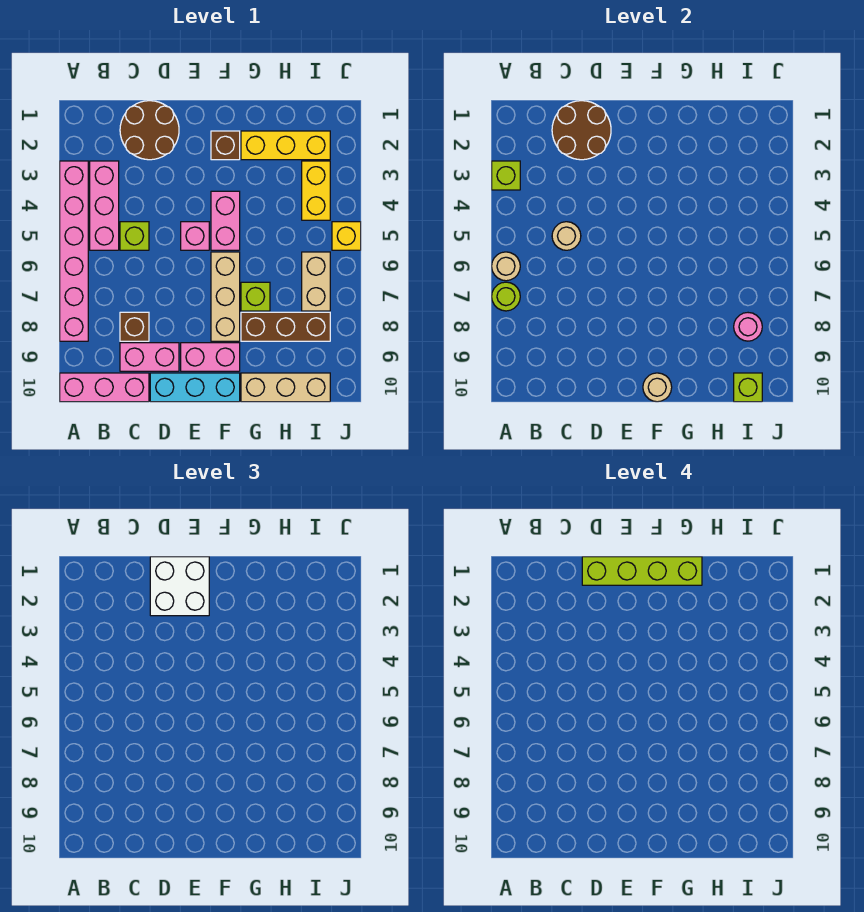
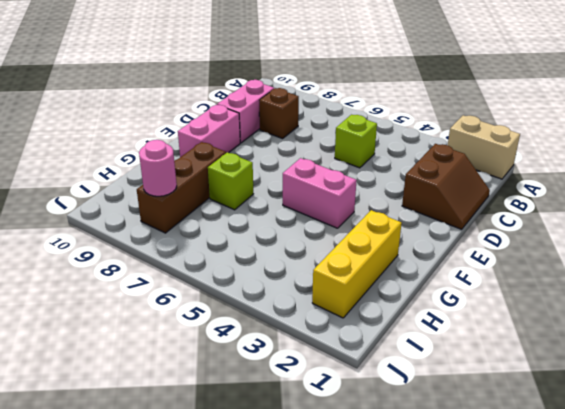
tan brick A1:A2 level 1 -> tan brick I6:I7 level 1
brown slope C1:D2 level 1 top 2 -> brown round brick C1:D2 level 1
none -> pink brick A3:A8 level 1
none -> pink brick A10:C10 level 1
none -> pink brick B3:B5 level 1
none -> cyan brick D10:F10 level 1

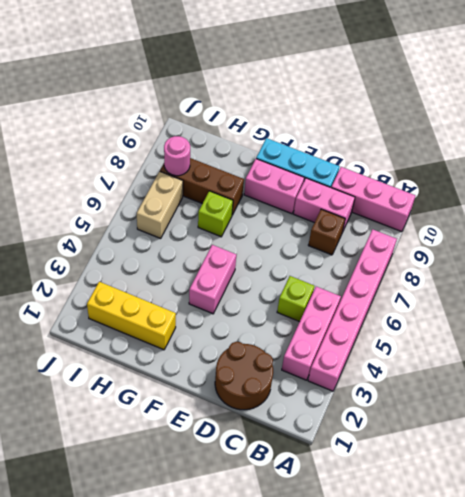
none -> pink brick E5 level 1
none -> brown brick F2 level 1
none -> tan brick F6:F8 level 1
none -> tan brick G10:I10 level 1

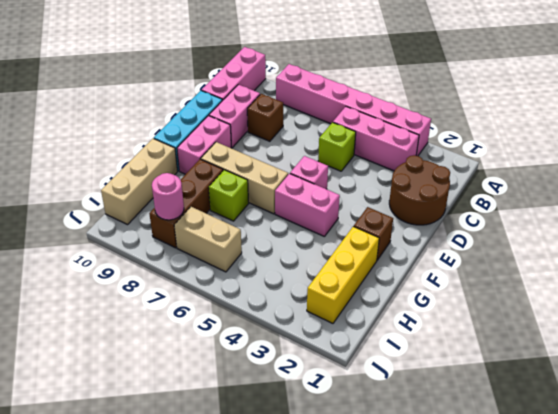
none -> yellow brick I3:I4 level 1
none -> yellow brick J5 level 1
none -> lime brick A3 level 2
none -> tan round brick A6 level 2

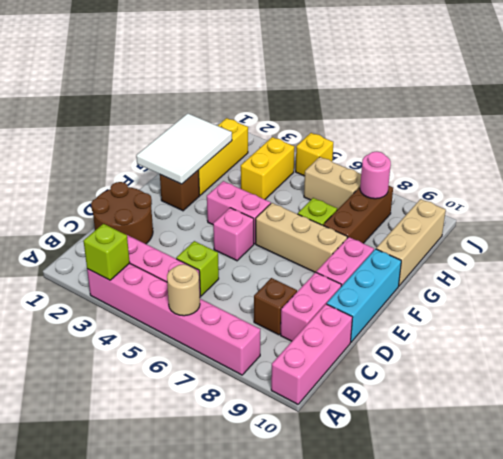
white tile F1:H2 level 2 -> none
yellow brick H4:I4 level 1 -> yellow brick I3:I4 level 1
none -> lime round brick A7 level 2
none -> brown round brick C1:D2 level 2
none -> tan round brick C5 level 2
none -> tan round brick F10 level 2

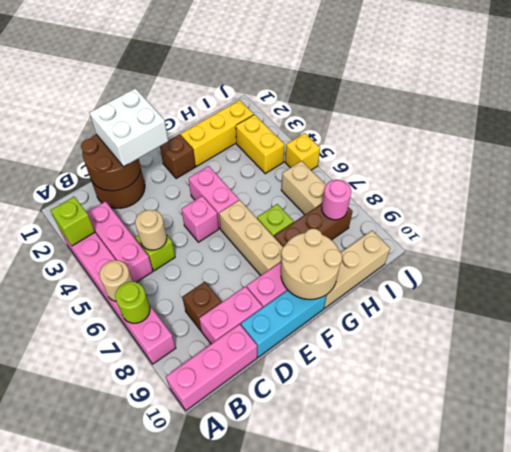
tan round brick F9:G10 level 2 -> tan round brick F10 level 2
none -> lime brick I10 level 2
none -> lime brick D1:G1 level 4

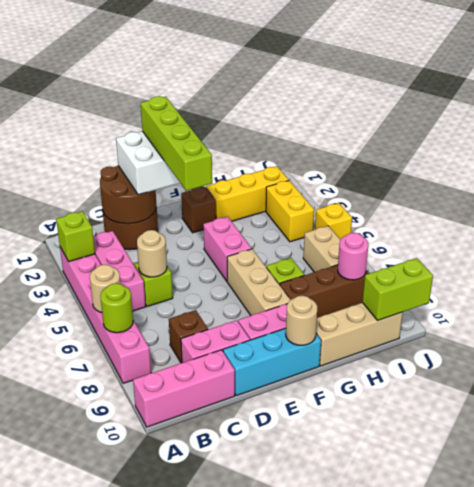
lime brick E1:E4 level 4 -> lime brick D1:G1 level 4
lime brick I10:J10 level 2 -> lime brick I10 level 2
none -> pink brick E5 level 1

